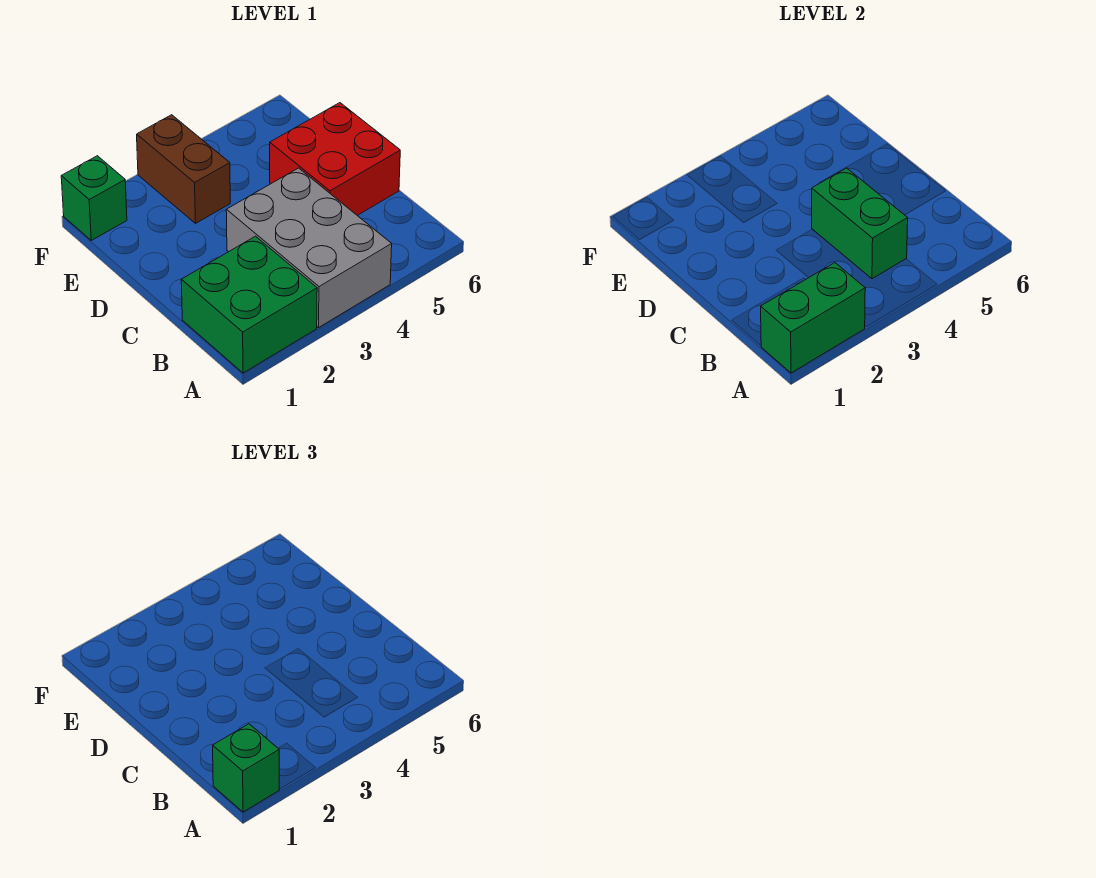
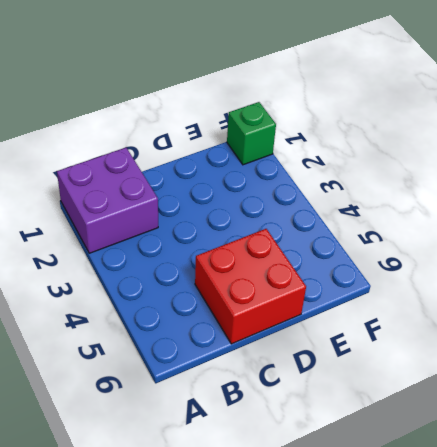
purple brick A1:B2 level 1 -> green brick A1:B2 level 1
none -> grey brick A3:C4 level 1
none -> brown brick E3:F3 level 1

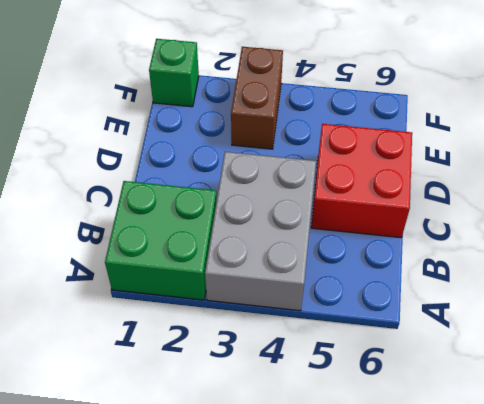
none -> green brick A1:A2 level 2
none -> green brick B4:C4 level 2

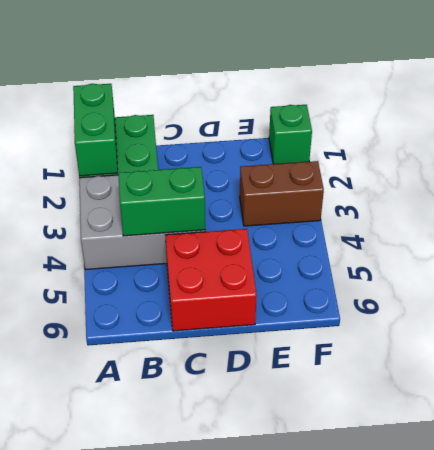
none -> green brick A1 level 3

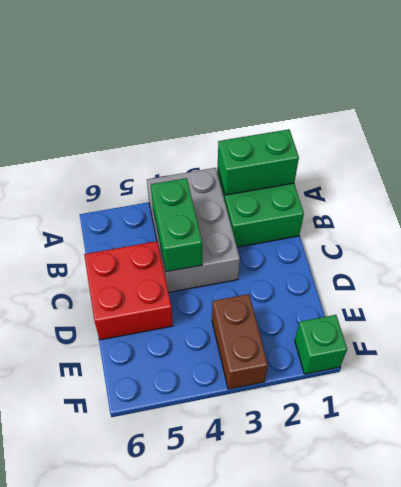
none -> green brick A1 level 3

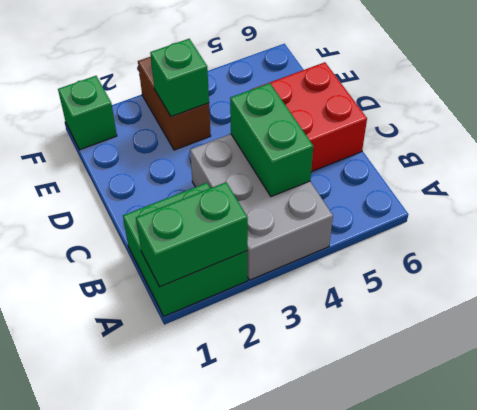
green brick E3 level 2 -> green brick A1 level 3

